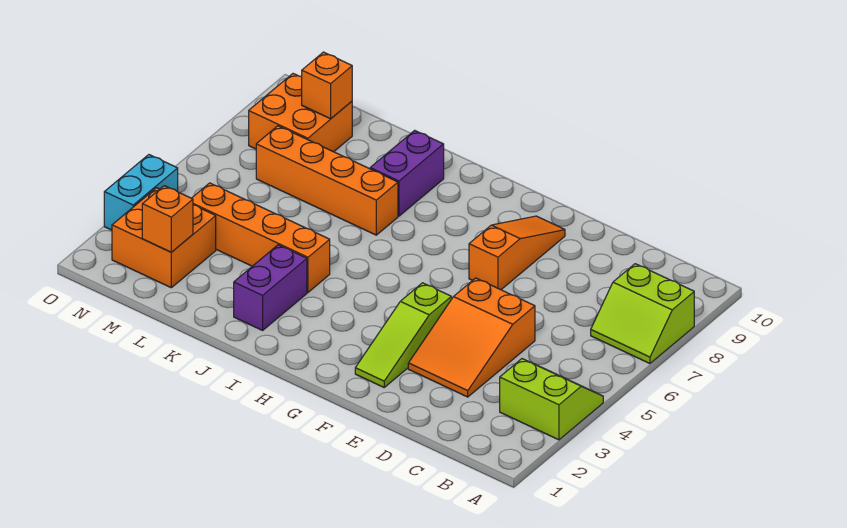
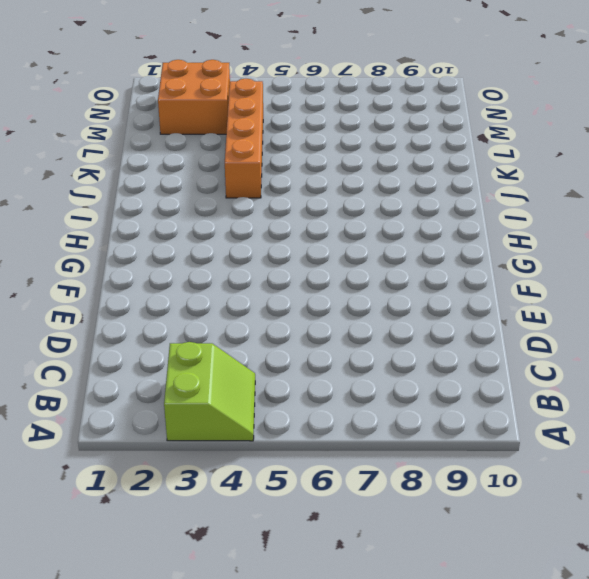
none -> lime slope A7:B8 level 1 top 8
none -> orange slope D3:E5 level 1 top 5
none -> lime slope F2:F4 level 1 top 4

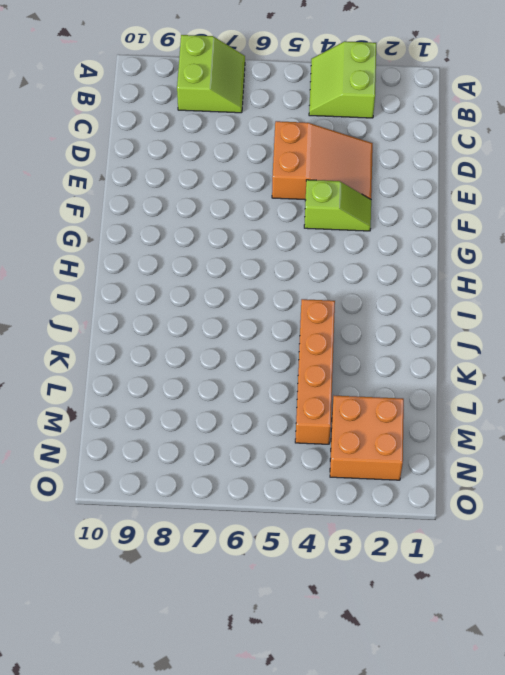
lime slope F3:F4 level 1 top 4 -> lime slope F2:F4 level 1 top 4
none -> orange slope F7:F9 level 1 top 7
none -> purple brick J2:J3 level 1
none -> orange brick J7:M7 level 1

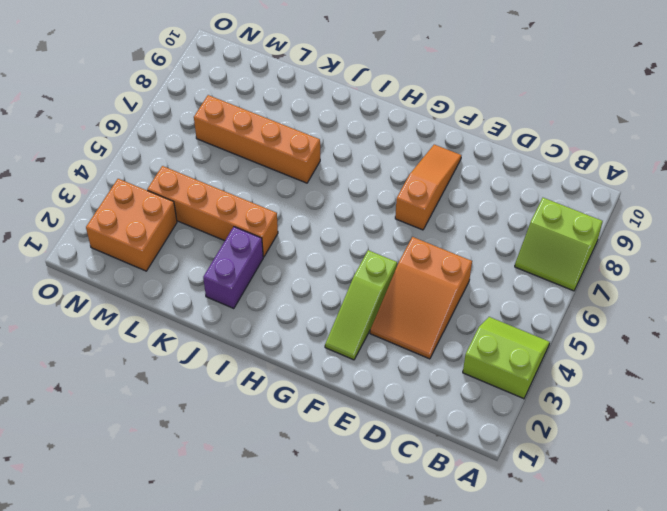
none -> purple brick J8:J9 level 1
none -> orange brick M8:N9 level 1
none -> cyan brick O3:O4 level 1

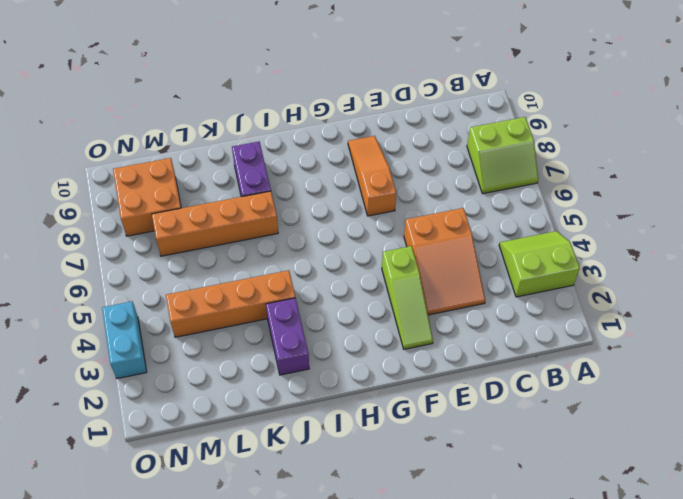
none -> orange brick M2:N3 level 1
none -> orange brick M2 level 2
none -> orange brick M9 level 2

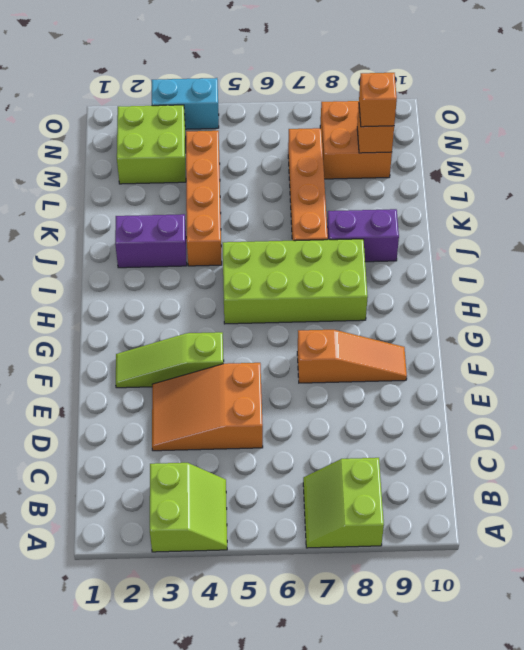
lime brick H5:I8 level 1 -> none
lime brick M2:N3 level 1 -> orange brick M2:N3 level 1
orange brick M9 level 3 -> orange brick M2 level 2

